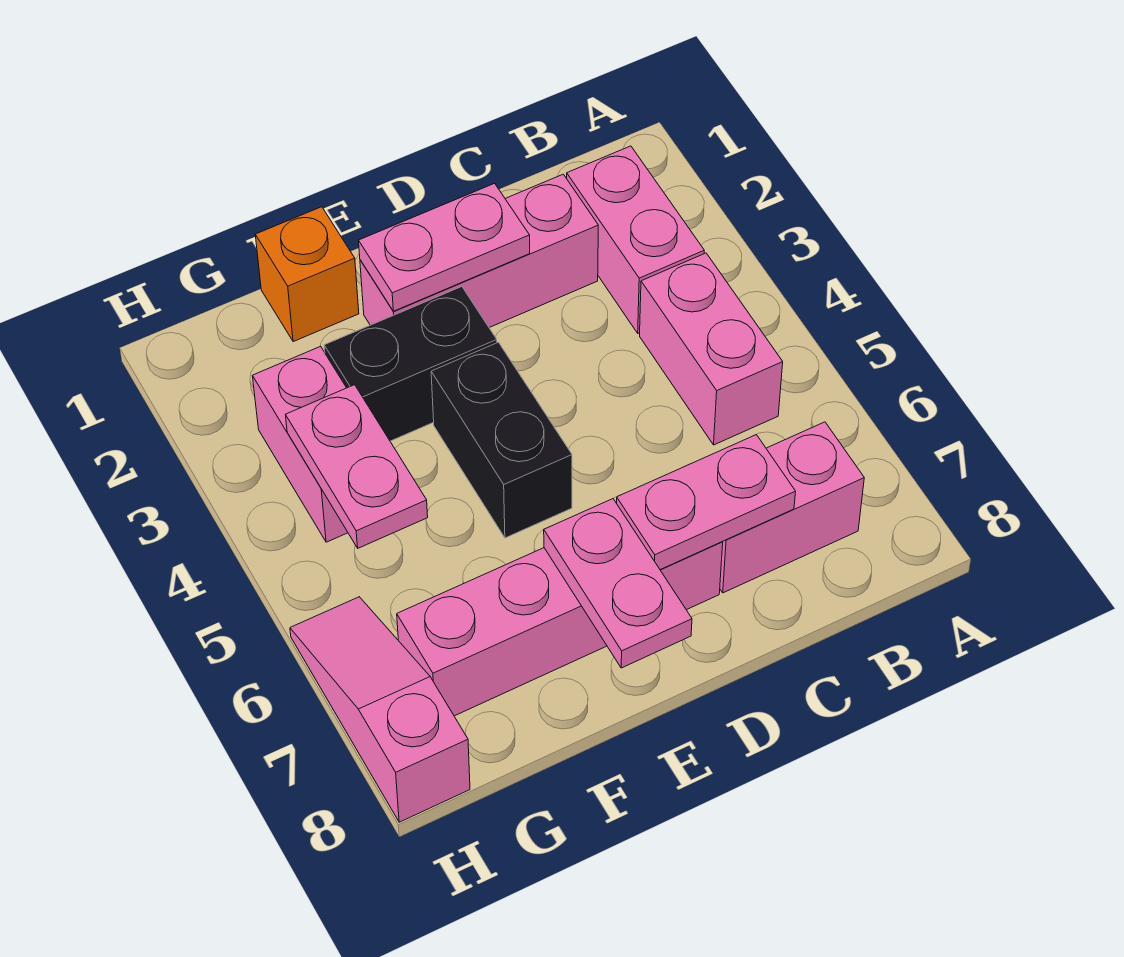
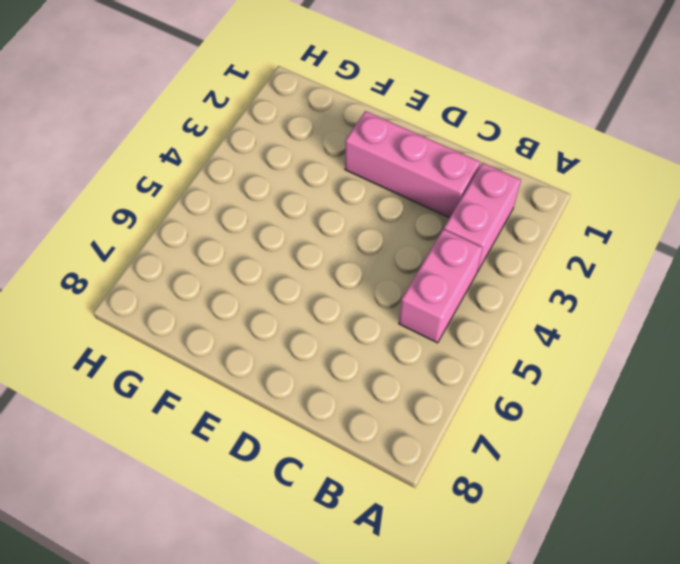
none -> pink brick B7:C7 level 1
none -> pink brick D7:G7 level 1
none -> black brick E3:F3 level 1

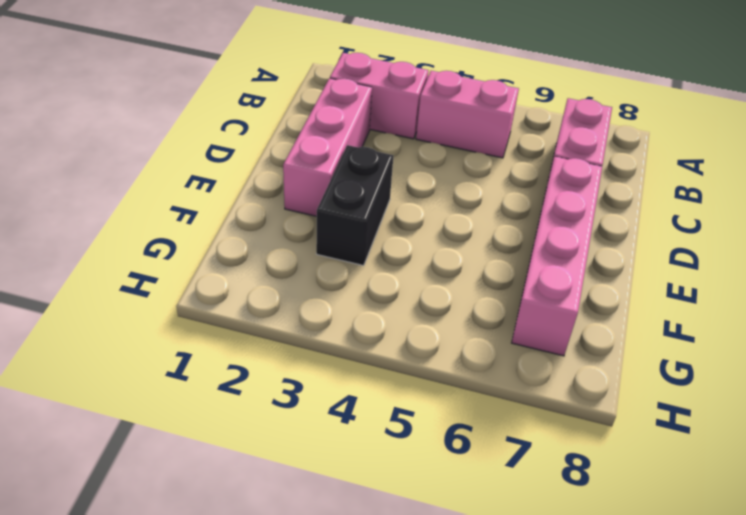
none -> black brick E4:E5 level 1
none -> orange brick F1 level 1
none -> pink brick G3:G4 level 1

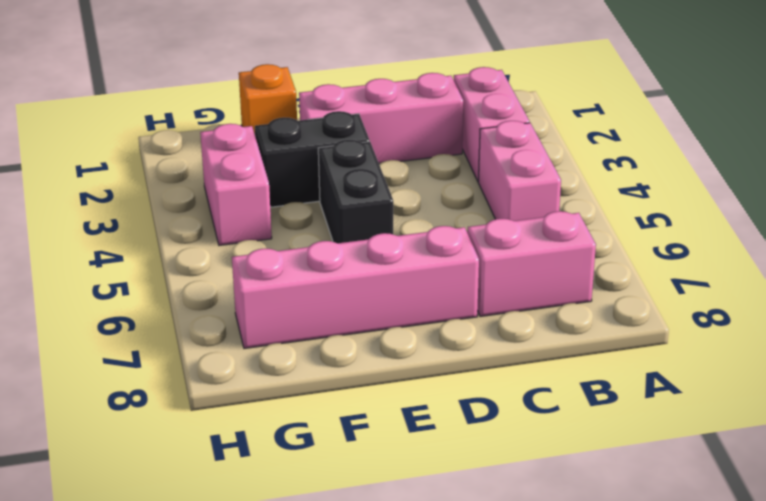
none -> pink slope H6:H8 level 1 top 8
none -> pink plate C7:D7 level 2
none -> pink plate D2:E2 level 2

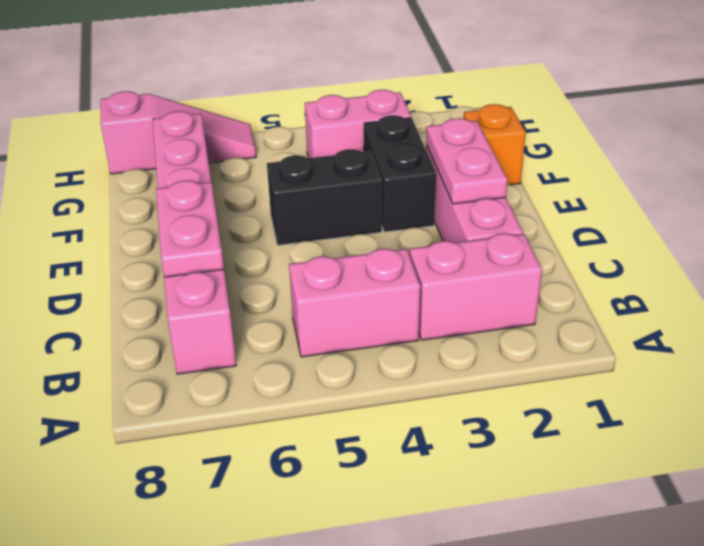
none -> pink plate E7:E8 level 2
none -> pink plate G4:G5 level 2

